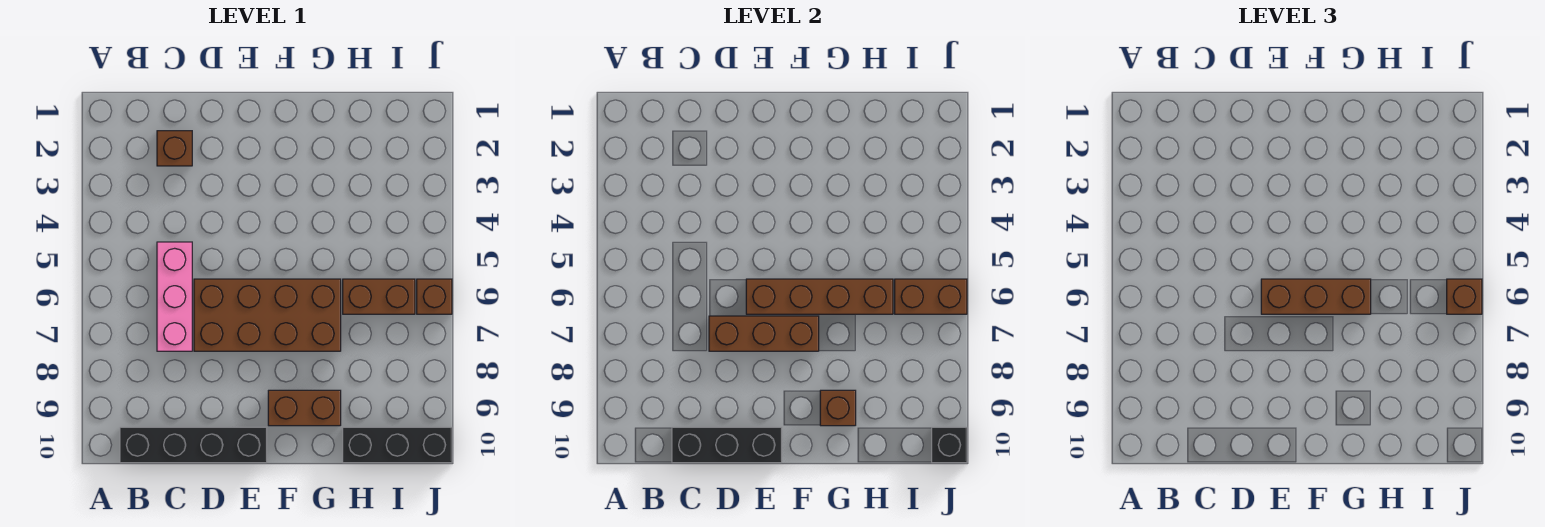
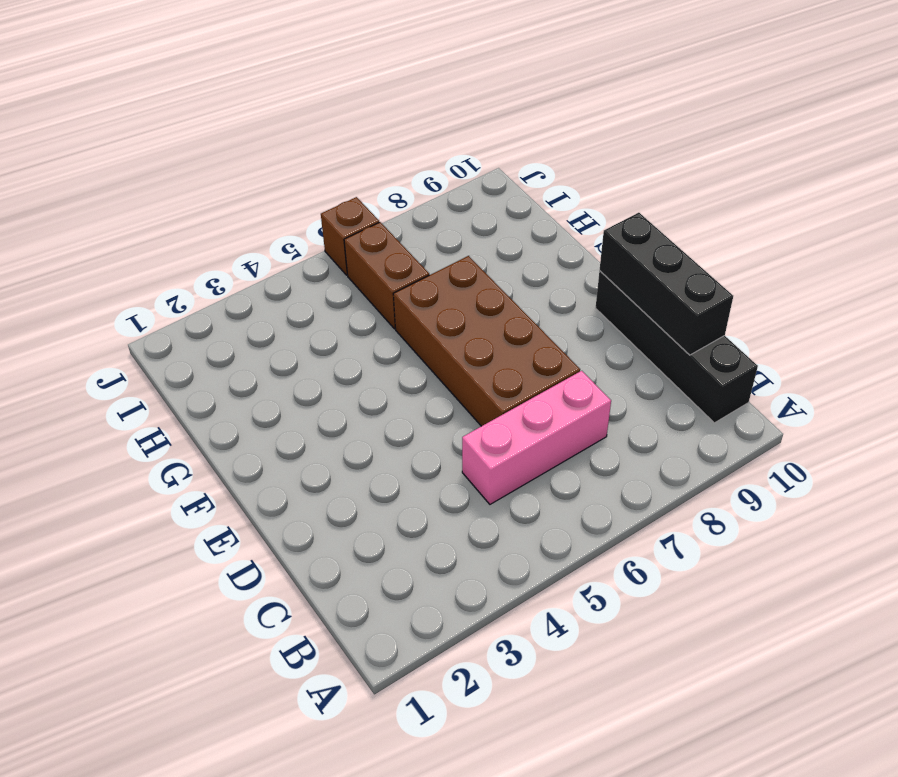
none -> brown brick C2 level 1
none -> brown brick F9:G9 level 1
none -> black brick H10:J10 level 1

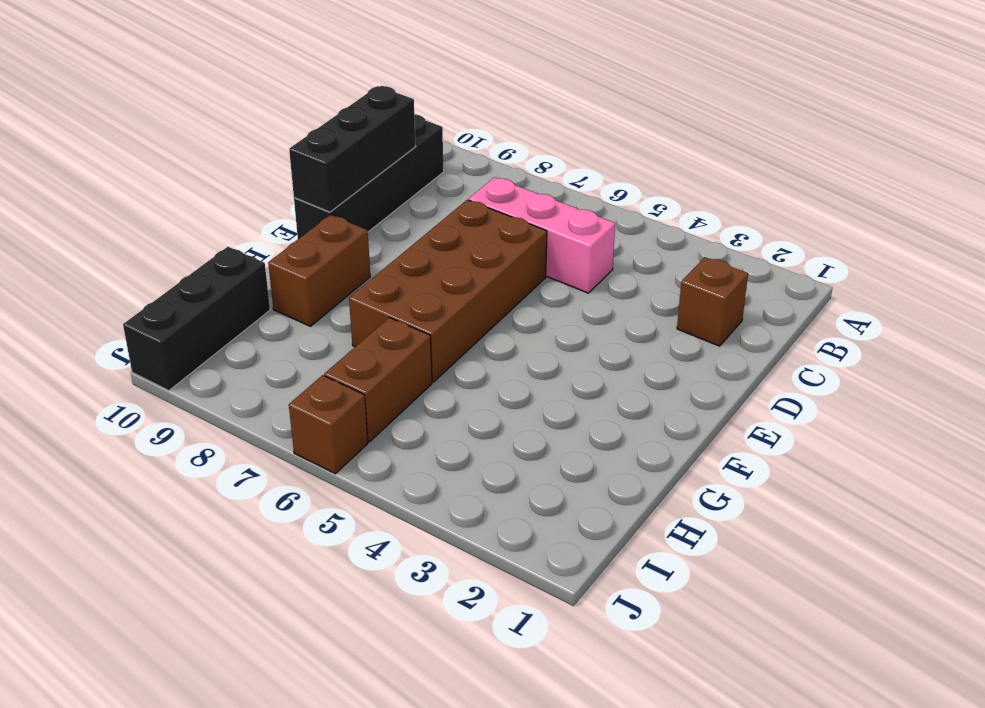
none -> brown brick D7:F7 level 2
none -> brown brick E6:H6 level 2
none -> brown brick G9 level 2

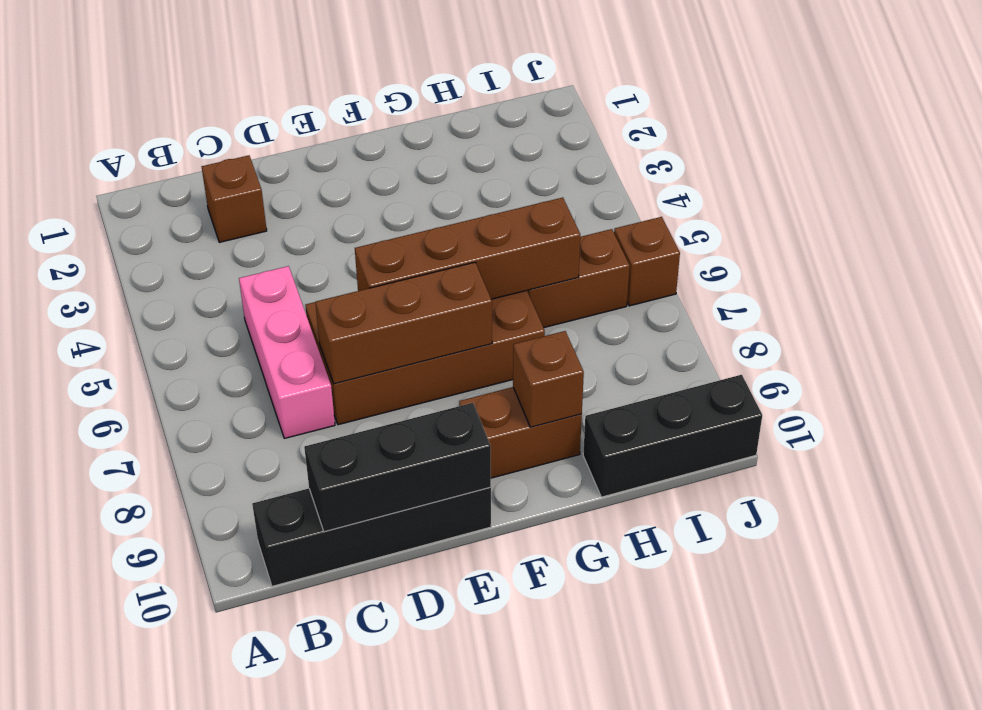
none -> brown brick I6:J6 level 2
none -> black brick J10 level 2
none -> brown brick E6:G6 level 3

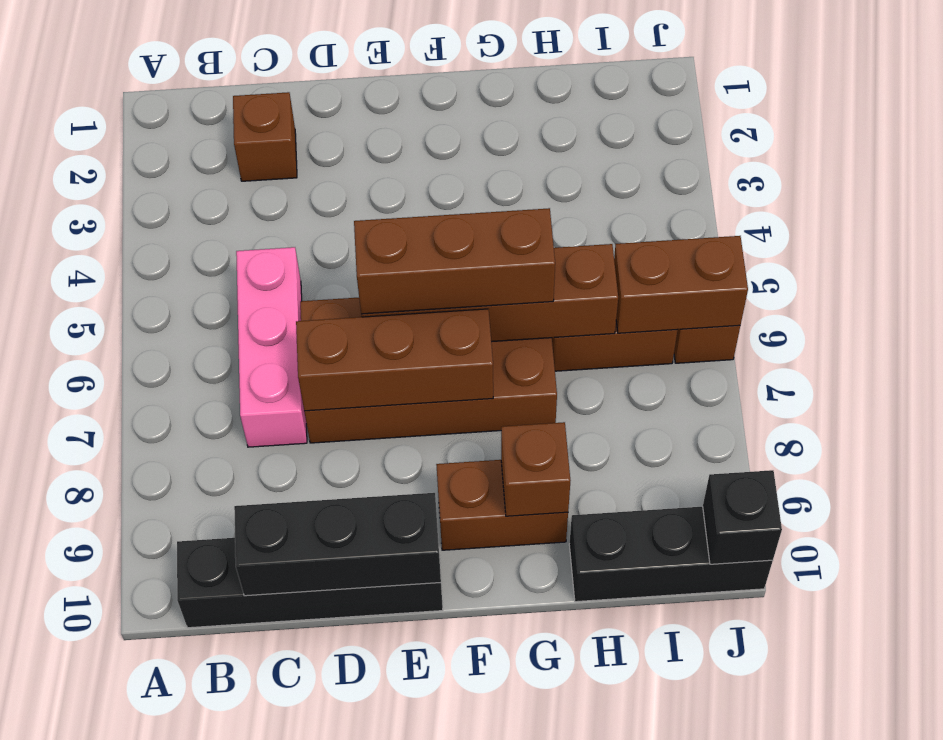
none -> brown brick J6 level 3

